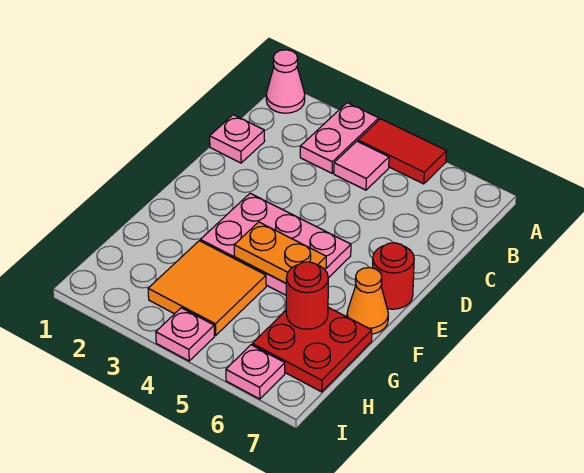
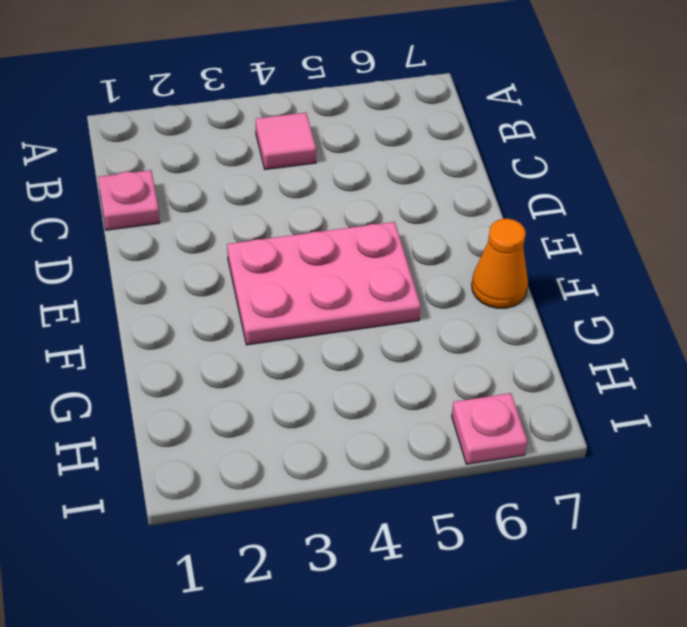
none -> pink cone A1 level 1
none -> pink plate A3:B3 level 1
none -> red tile A4:A5 level 1

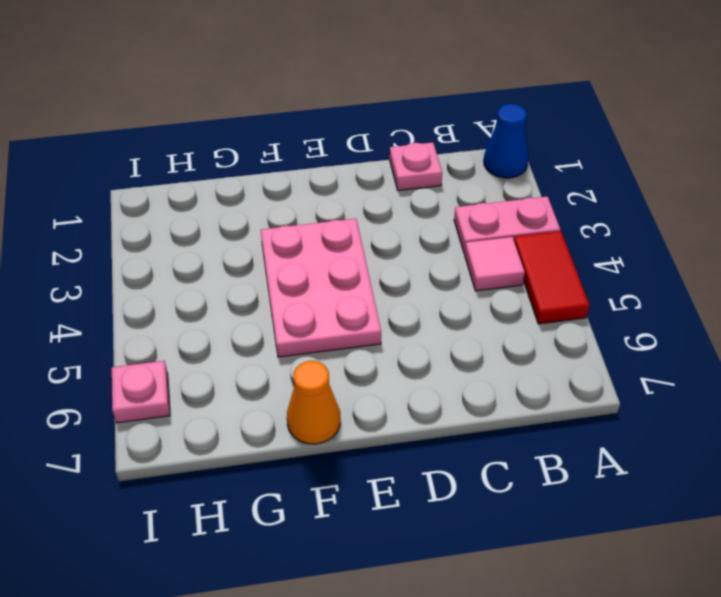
blue cone A1 level 1 -> pink cone A1 level 1
none -> red round brick E7 level 1
none -> orange tile G3:H4 level 1
none -> red plate G6:H7 level 1

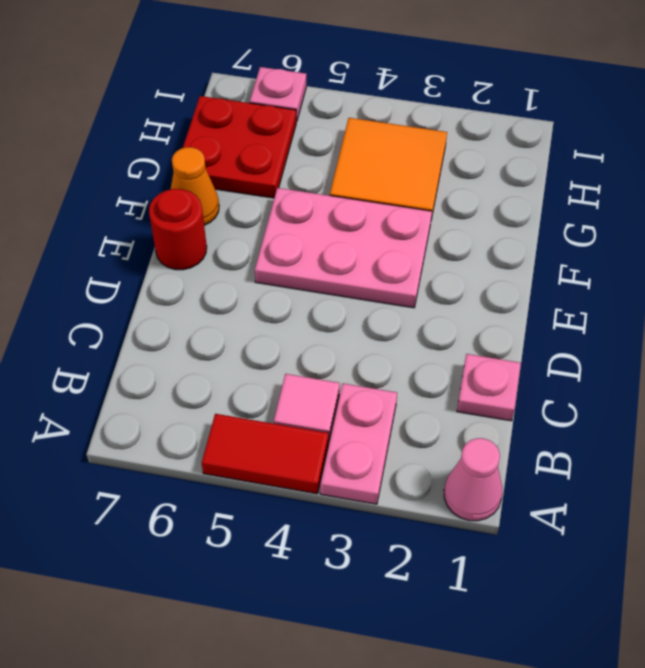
none -> pink plate I4 level 1
none -> orange plate F4:F5 level 2
none -> red round brick G6 level 2

